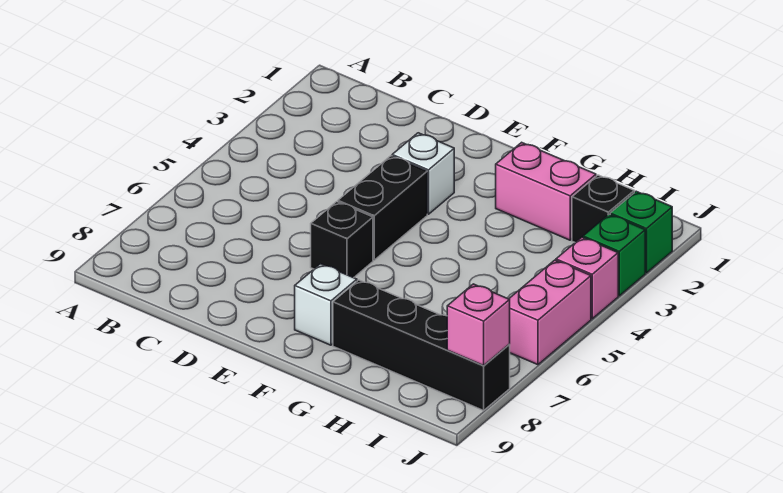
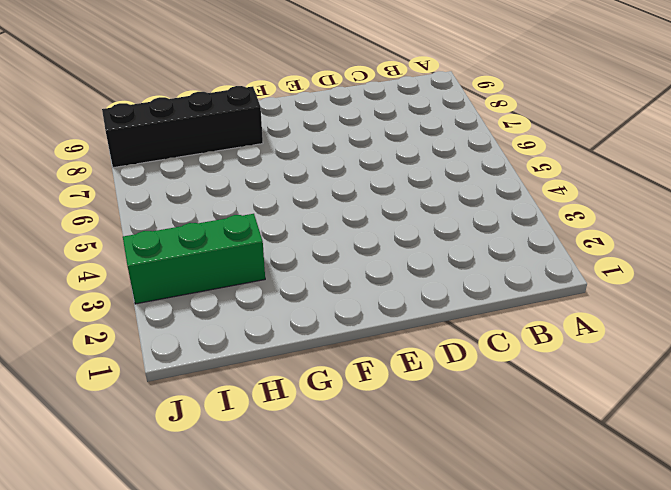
green brick H3:J3 level 1 -> green brick J3 level 1
none -> white brick E3 level 1
none -> black brick E4:E5 level 1
none -> black brick E6 level 1

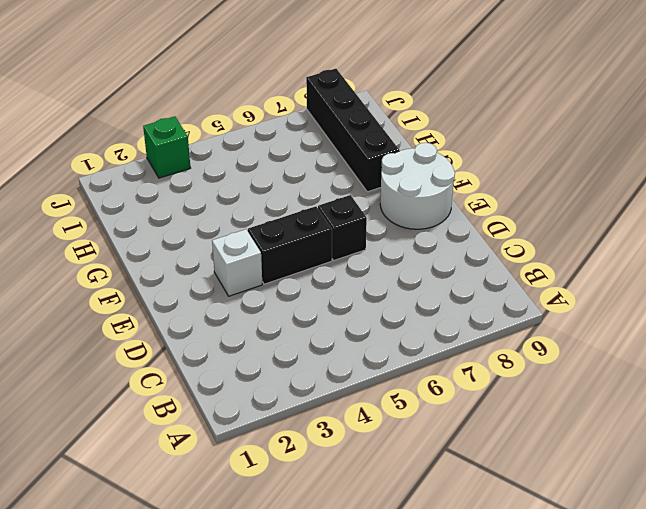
white round brick E8:F9 level 1 -> white brick F8 level 1
none -> pink brick G2:H2 level 1
none -> black brick I2 level 1
none -> green brick J2 level 1

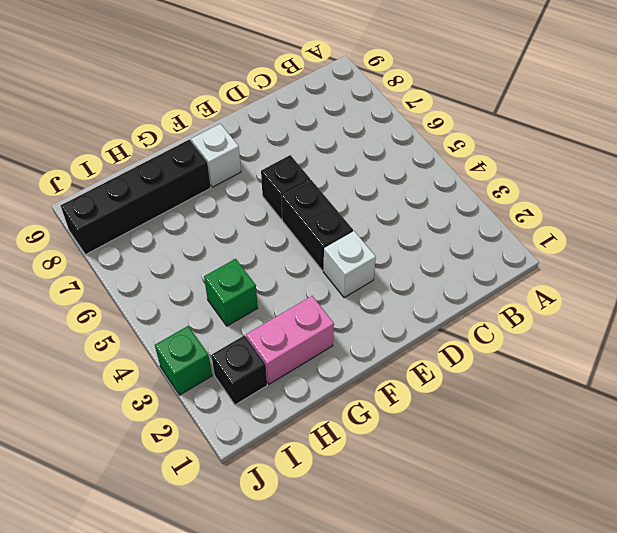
green brick H4 level 1 -> green brick J2 level 1
none -> pink brick J4 level 1
none -> pink brick J5:J6 level 1
none -> pink brick J8 level 2

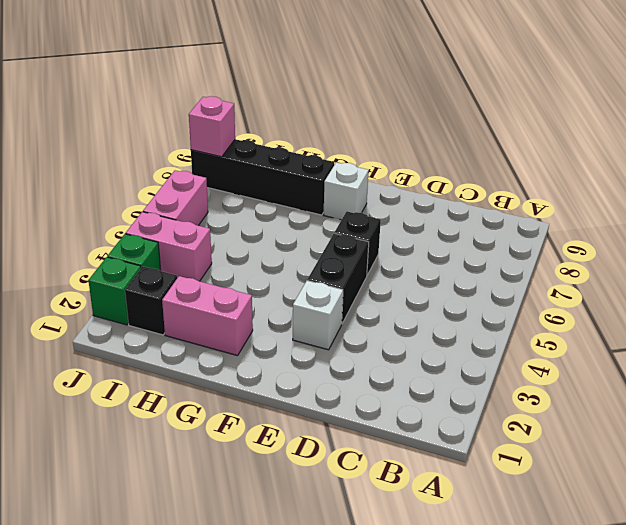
pink brick I4:J4 level 1 -> pink brick J4 level 1

